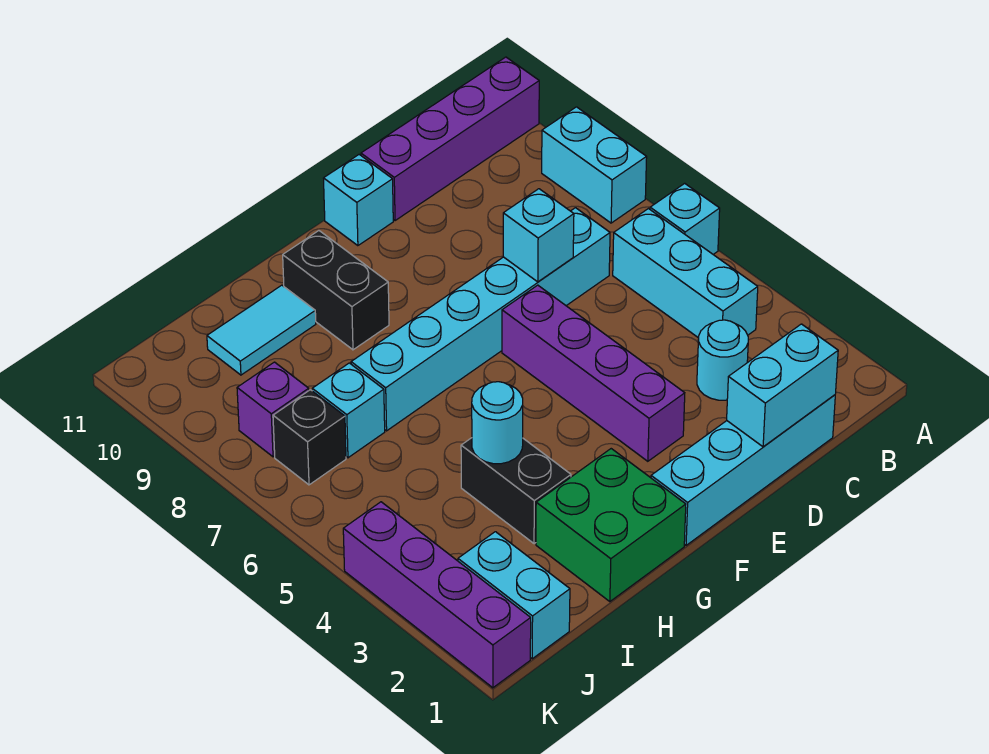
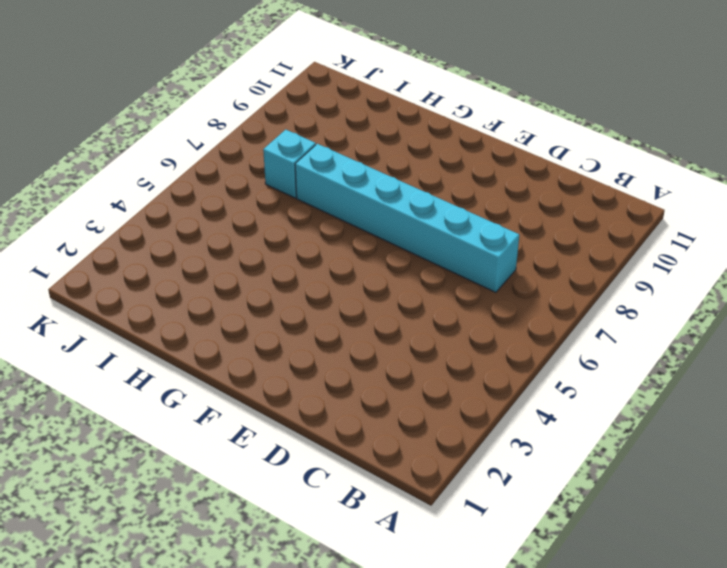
none -> cyan brick A6 level 1
none -> cyan brick A8:A9 level 1
none -> purple brick A11:D11 level 1

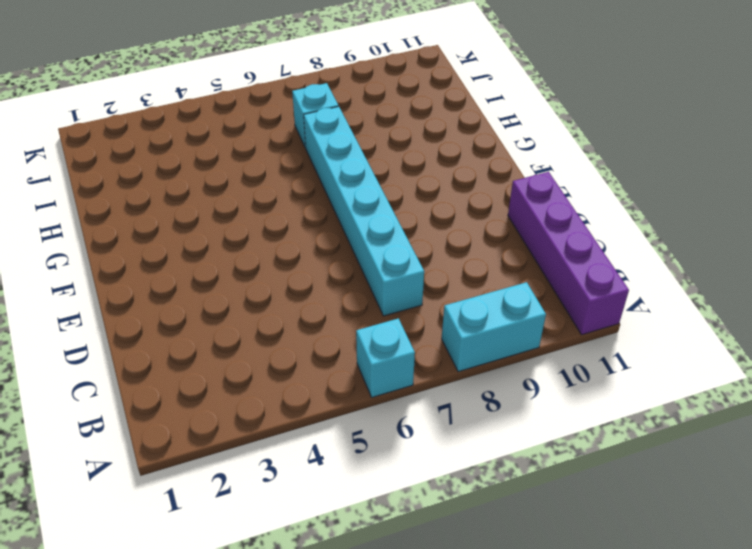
none -> cyan brick B4:B6 level 1
none -> cyan brick C1:F1 level 1
none -> cyan round brick C3 level 1

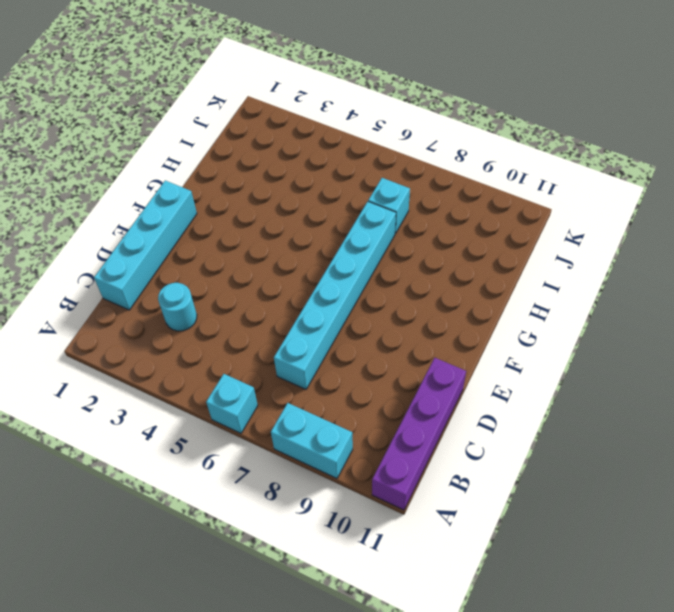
none -> cyan brick B4:B6 level 1
none -> purple brick E3:E6 level 1
none -> cyan brick E11 level 1

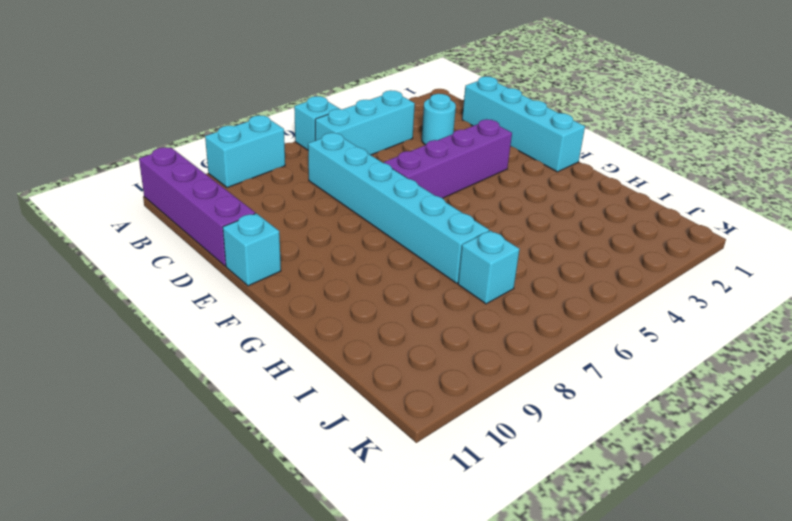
none -> green brick G1:H2 level 1
none -> black brick G9:G10 level 1
none -> black brick H3:H4 level 1

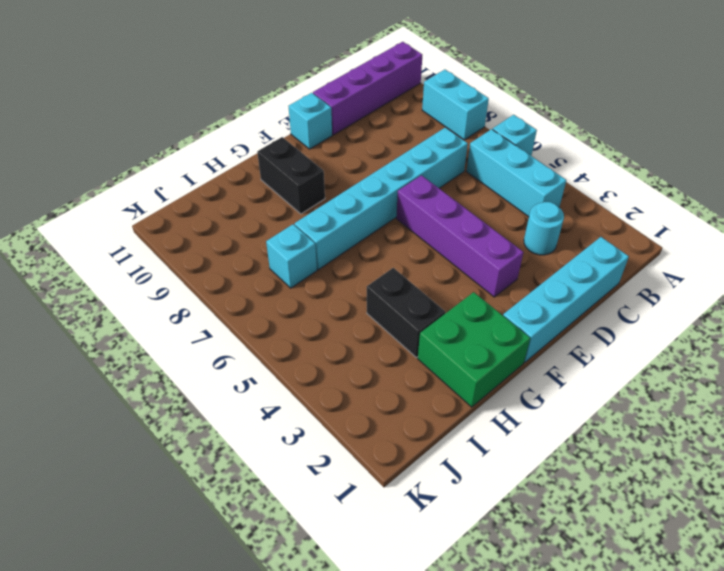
none -> cyan tile H10:I10 level 1
none -> cyan brick J1:J2 level 1
none -> black brick J7 level 1

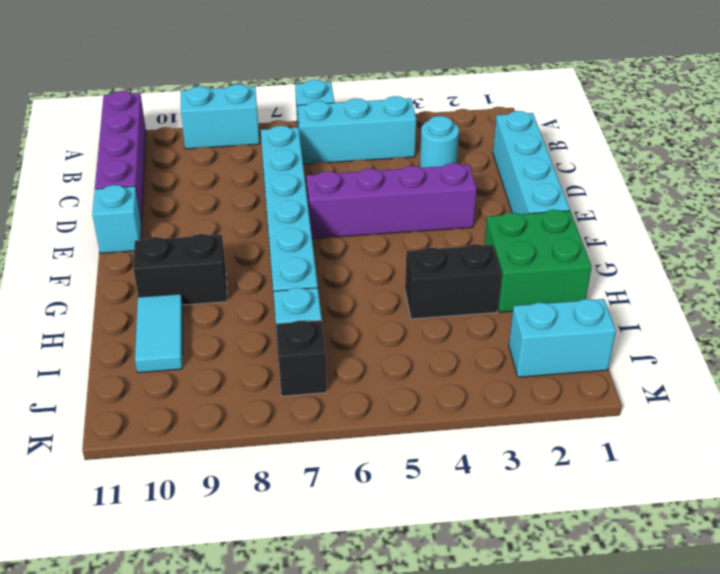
none -> purple brick J8 level 1
none -> purple brick K1:K4 level 1
none -> cyan brick C1:D1 level 2

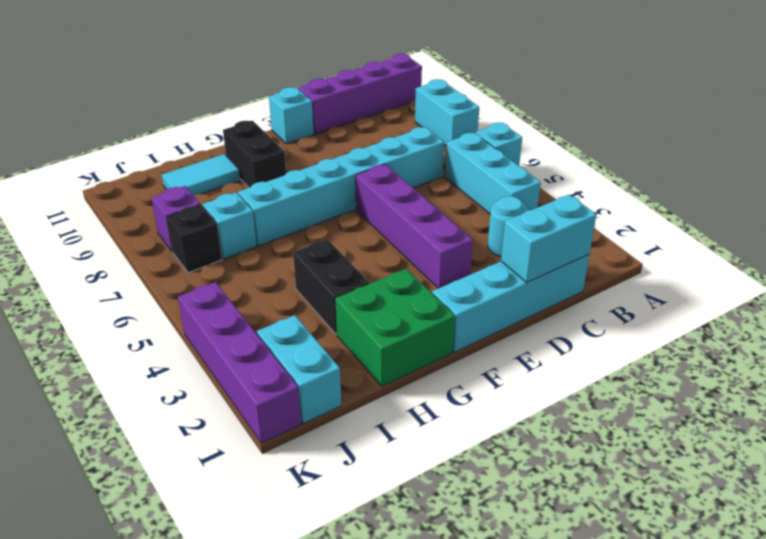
none -> cyan brick D7 level 2
none -> cyan round brick H4 level 2

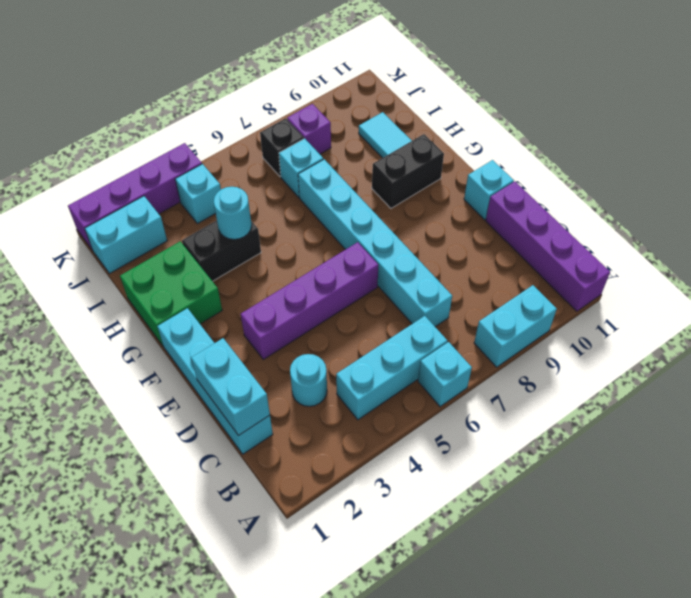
cyan brick J4 level 1 -> cyan brick D7 level 2

